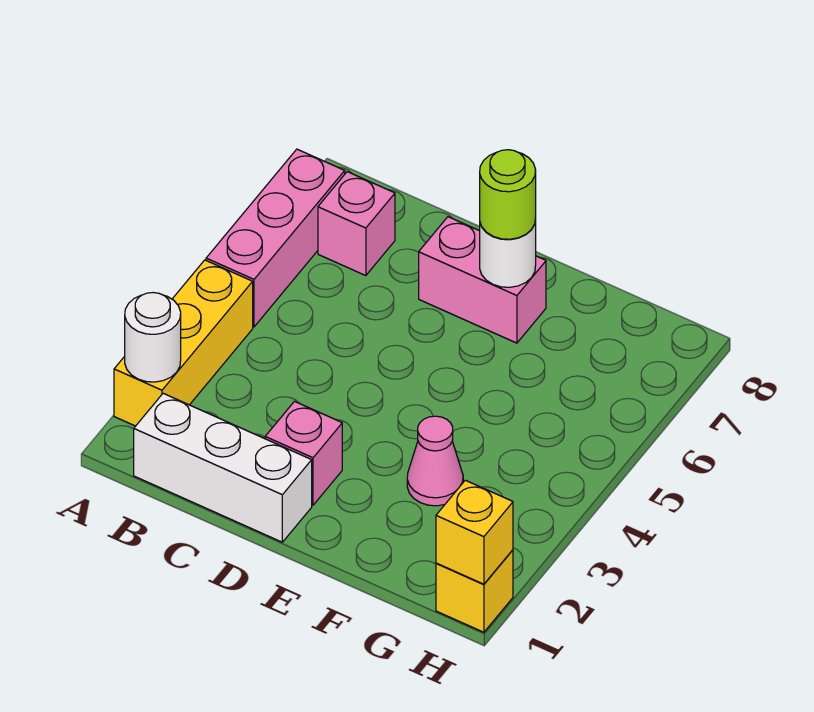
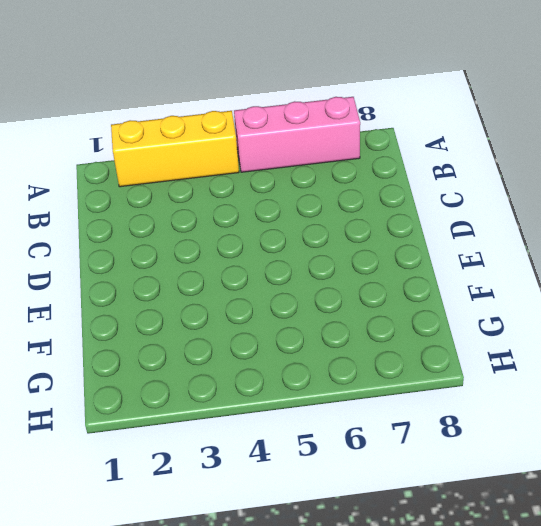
none -> white brick B1:D1 level 1
none -> pink brick B7 level 1
none -> pink brick D2 level 1

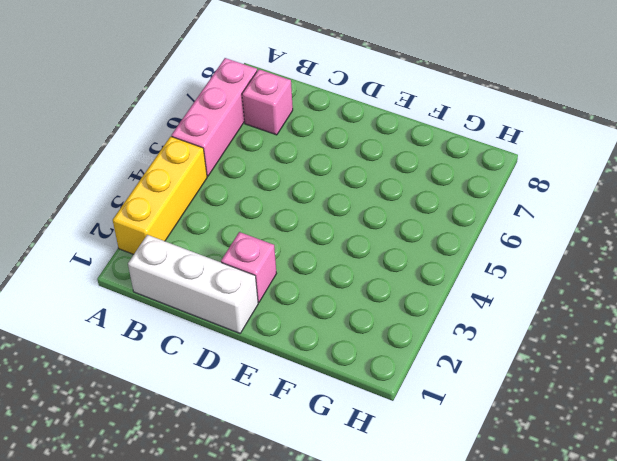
none -> pink brick D7:E7 level 1
none -> pink cone F3 level 1
none -> yellow brick H1 level 1

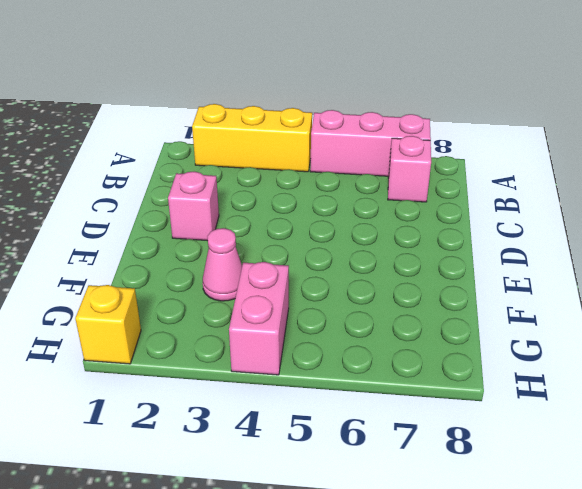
pink brick G4:H4 level 1 -> pink brick D7:E7 level 1
none -> white brick B1:D1 level 1
none -> white round brick A2 level 2
none -> white round brick E7 level 2

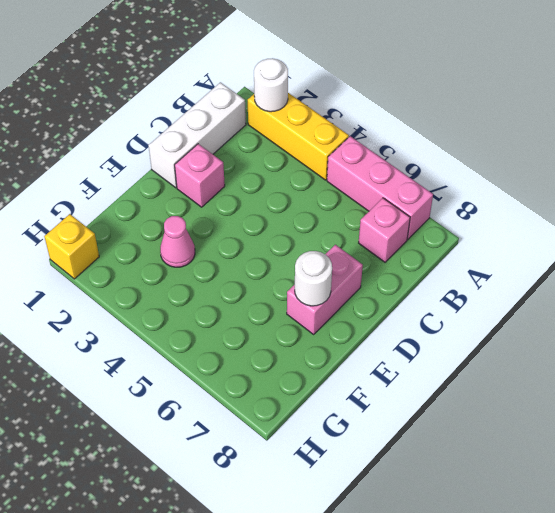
none -> yellow brick H1 level 2
none -> lime round brick E7 level 3

